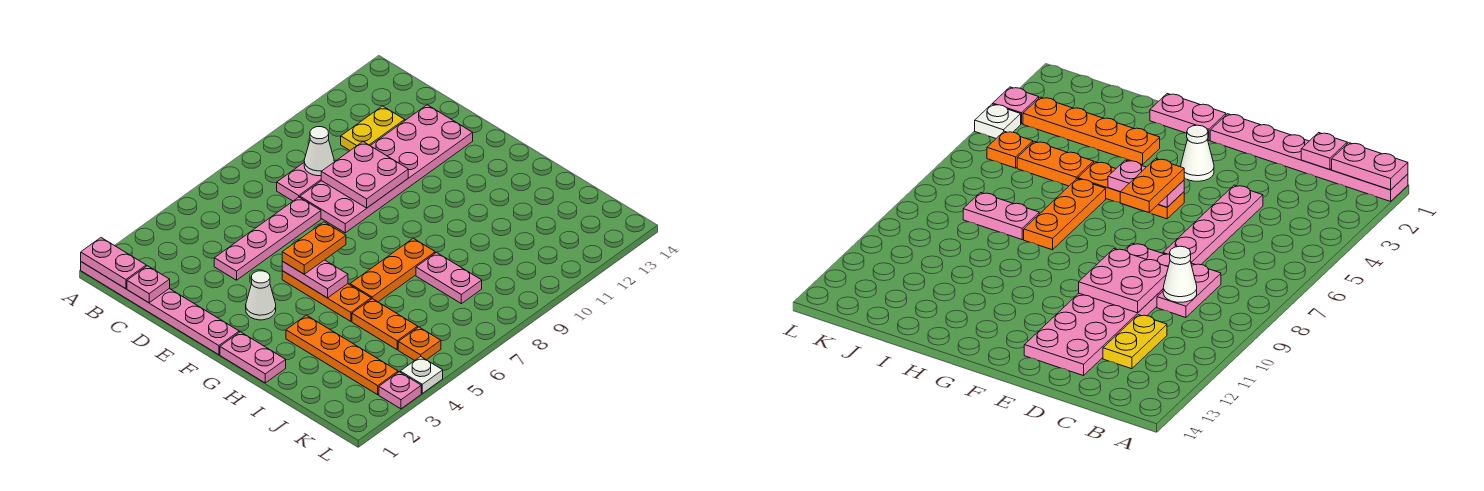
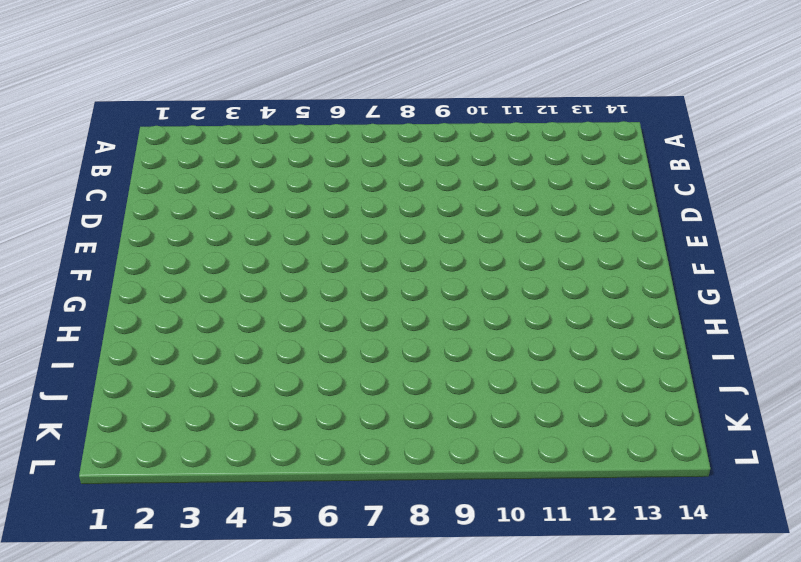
none -> pink plate A1:F1 level 1
none -> pink plate C8:C9 level 1
none -> yellow plate C11:C12 level 1

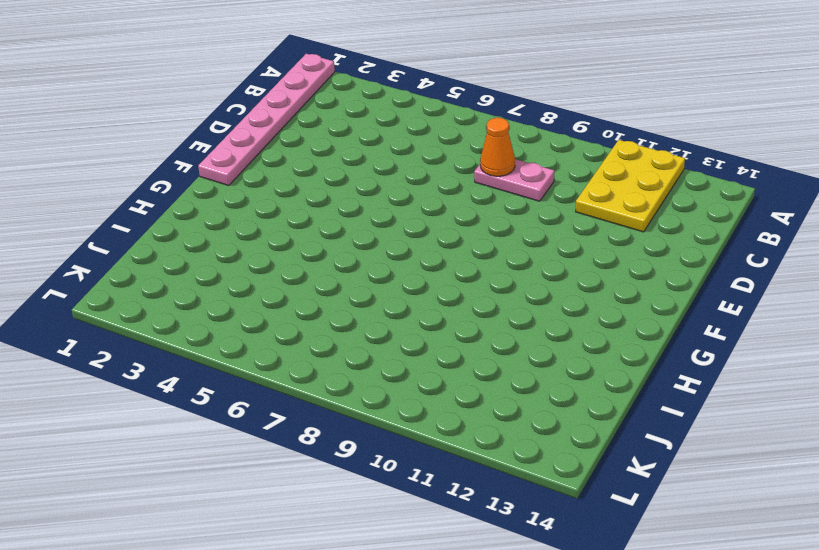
yellow plate A11:C12 level 1 -> yellow plate C11:C12 level 1
orange cone C8 level 2 -> none
none -> pink plate D4:D7 level 1
none -> pink plate D8:E13 level 1
none -> white cone F3 level 1

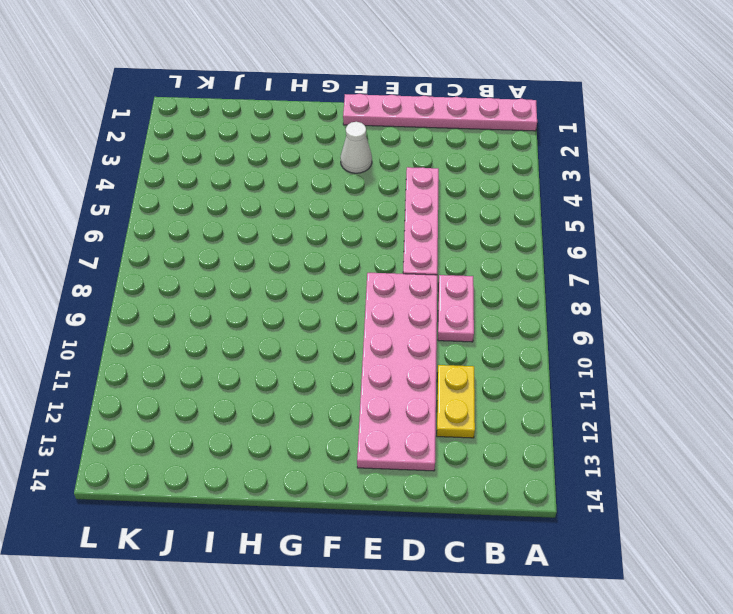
none -> orange plate F5:H5 level 1
none -> pink plate G1:H1 level 1
none -> orange plate H3:K3 level 1

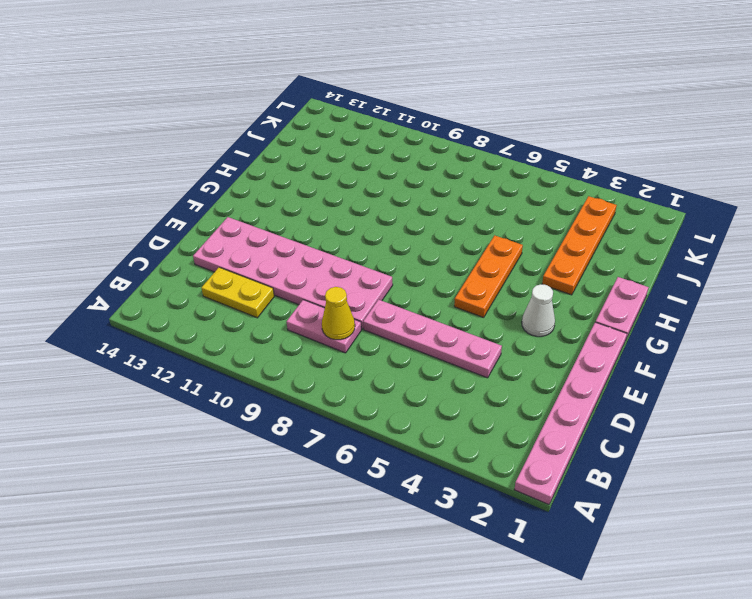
yellow cone C8 level 2 -> none
none -> orange plate H6:H8 level 1
none -> orange plate I5:J5 level 1
none -> pink plate I8:J8 level 1

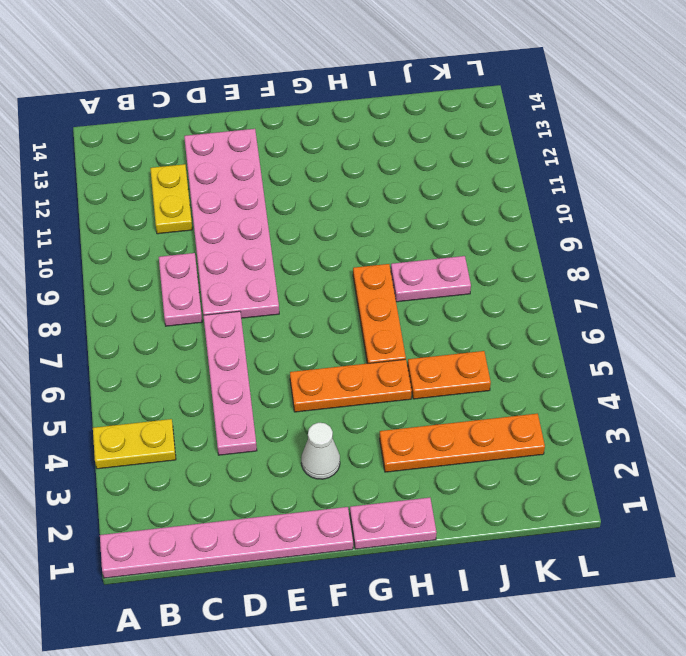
yellow plate A4:B4 level 1 -> none
none -> orange plate K5 level 1
none -> pink plate L3 level 1
none -> white plate L4 level 1

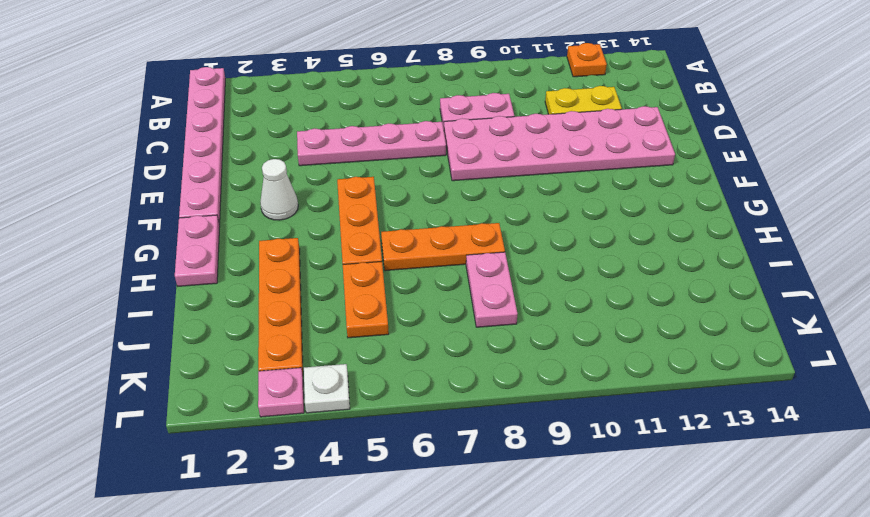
orange plate A12 level 1 -> orange plate K5 level 1
none -> pink plate A1:B1 level 2
none -> pink plate C1 level 2
none -> white cone C9 level 2

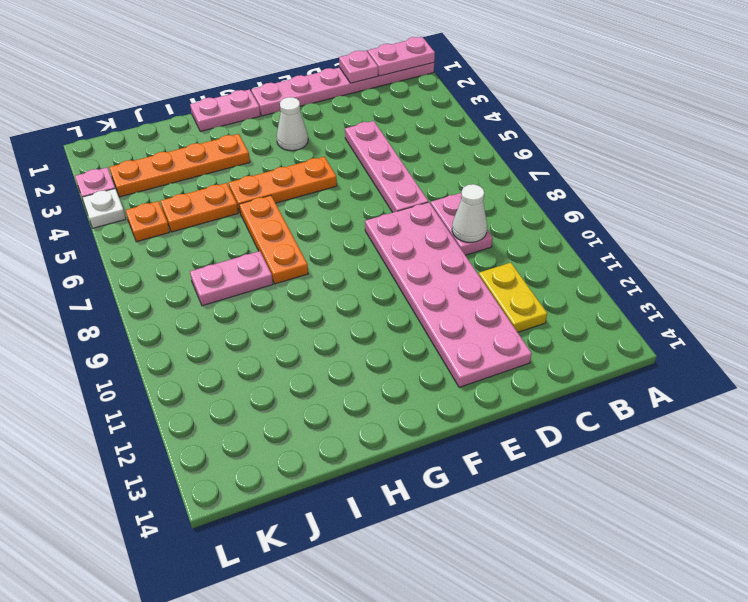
none -> pink plate D9:E10 level 2
none -> pink plate F5:G5 level 2
none -> orange plate F5:F6 level 3

